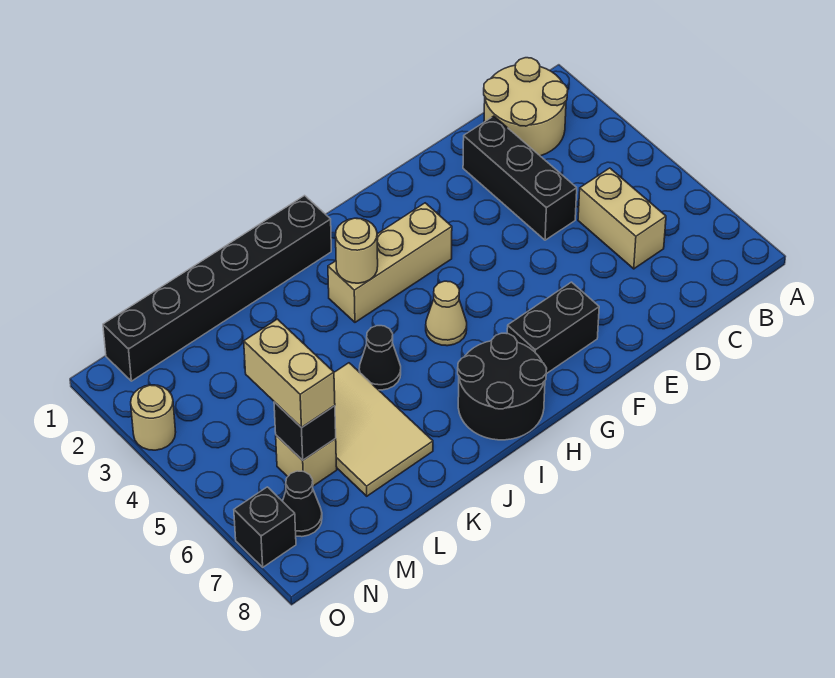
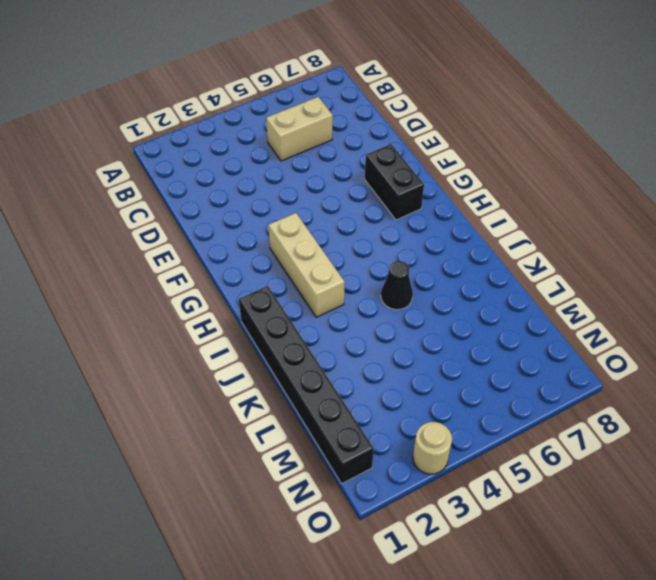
none -> tan round brick B1:C2 level 1
none -> black brick D2:D4 level 1
none -> tan cone H5 level 1

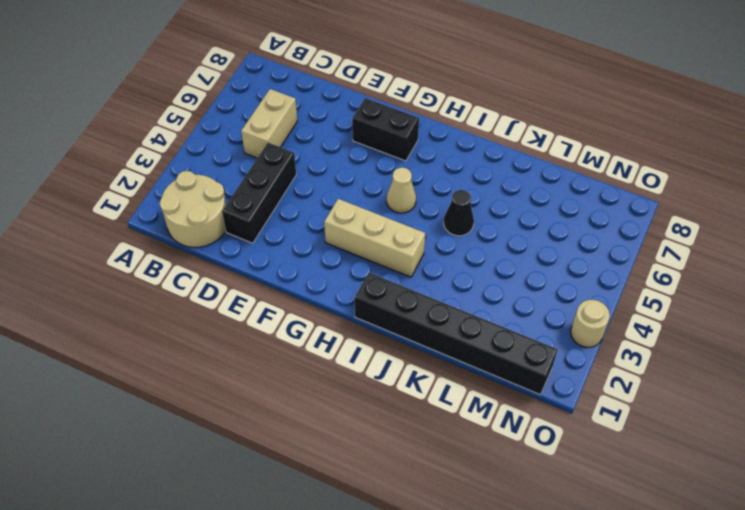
none -> black round brick H7:I8 level 1
none -> tan tile K5:L7 level 1
none -> tan brick M6 level 1

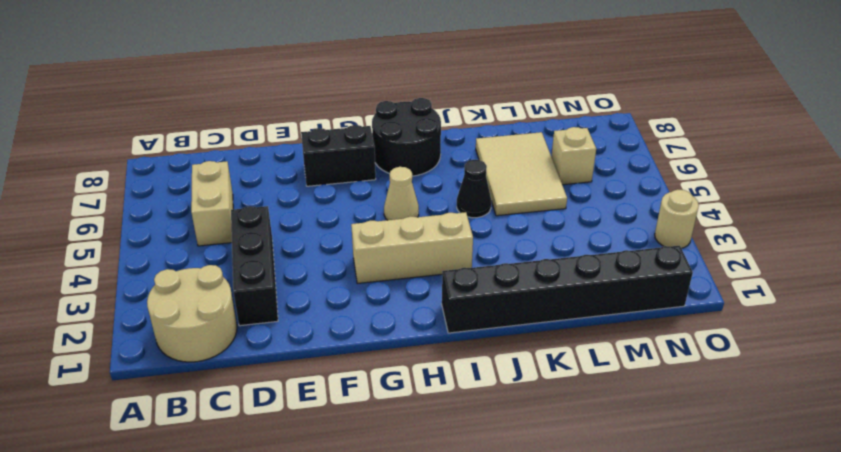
none -> black cone N7 level 1
none -> black brick O7 level 1
none -> tan round brick I3 level 2

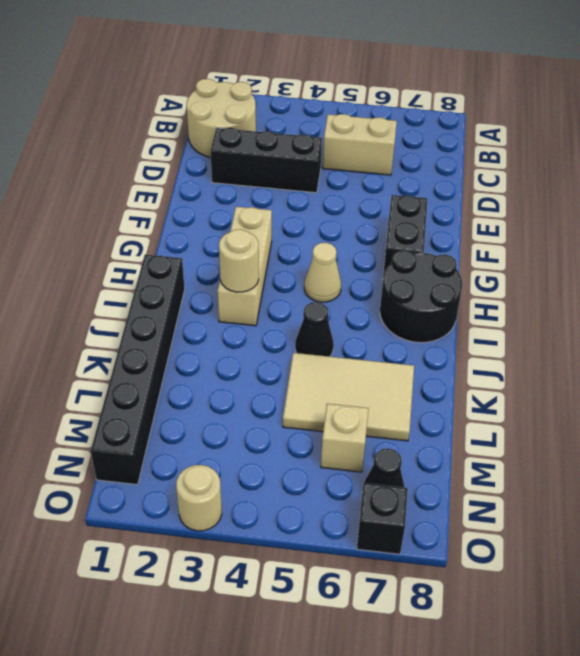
none -> black brick M6 level 2
none -> tan brick M5:M6 level 3

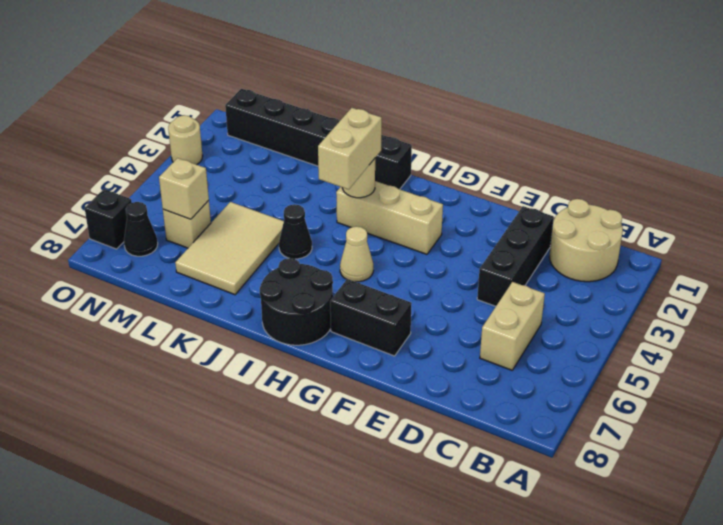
tan brick I3:I4 level 3 -> tan brick M5:M6 level 3
tan brick M6 level 2 -> black brick M6 level 2

